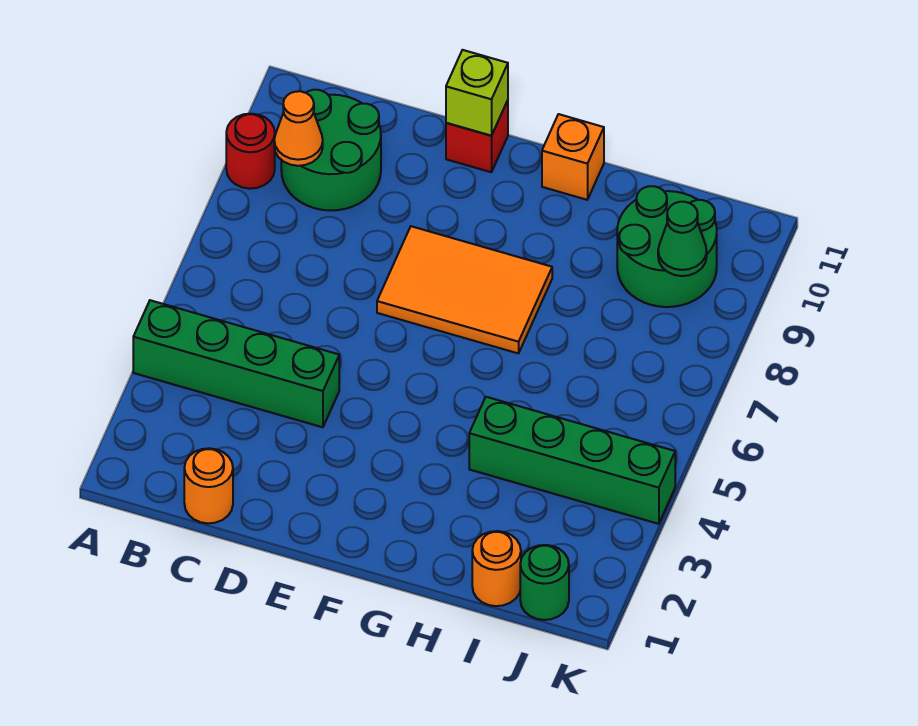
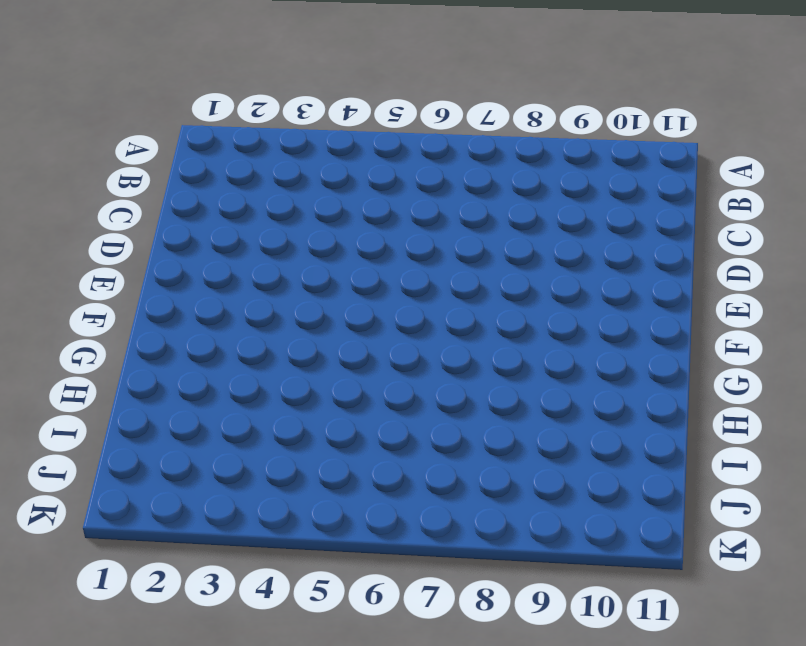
none -> green brick A4:D4 level 1
none -> red round brick A9 level 1
none -> green round brick B9:C10 level 1

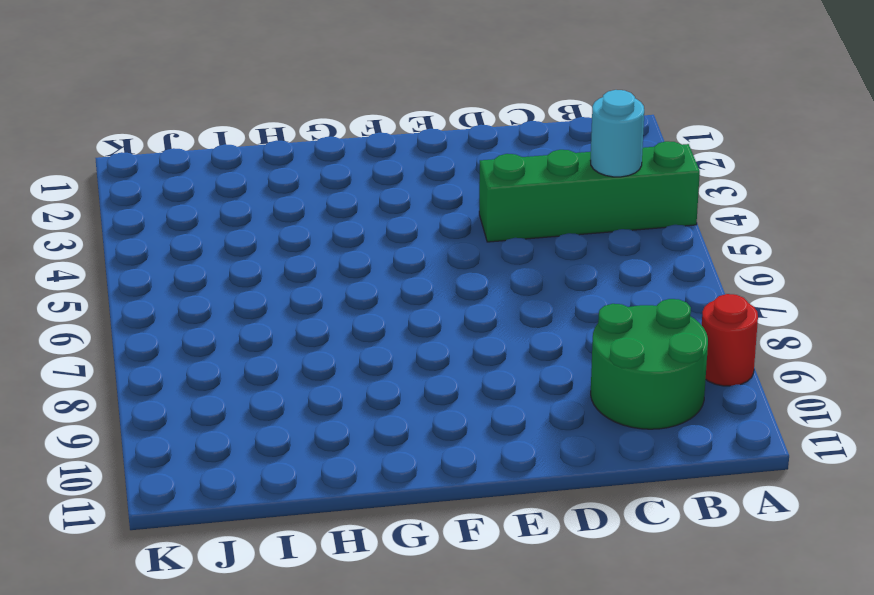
cyan round brick B4 level 2 -> none
none -> orange round brick C1 level 1
none -> orange tile E7:G8 level 1
none -> red brick E11 level 1

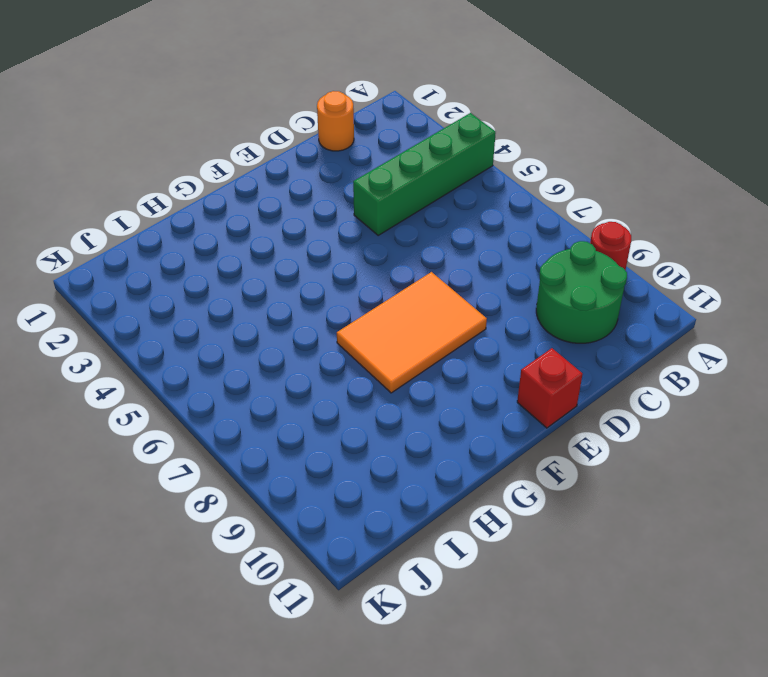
none -> orange brick G11 level 1
none -> green brick H4:K4 level 1
none -> orange round brick I1 level 1

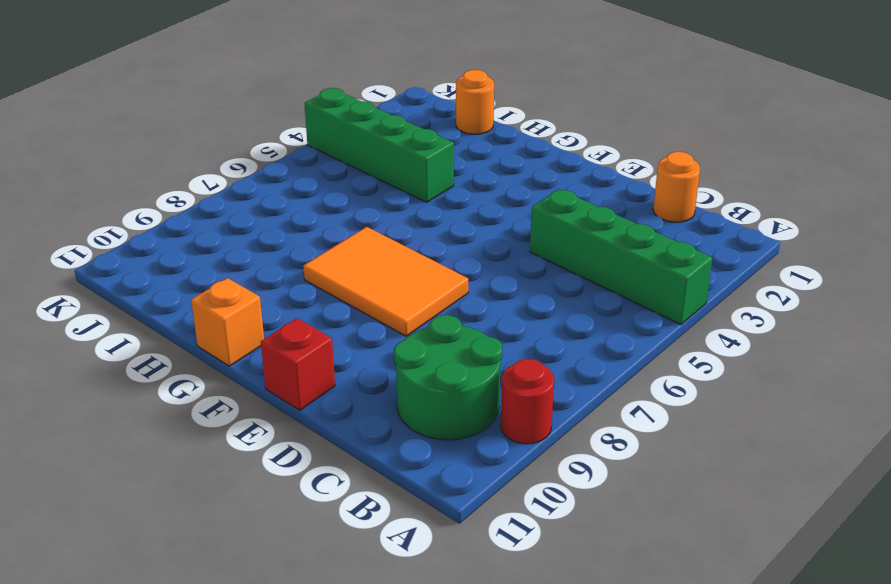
none -> green round brick I9:J10 level 1
none -> green round brick J1 level 1
none -> orange cone B9 level 2

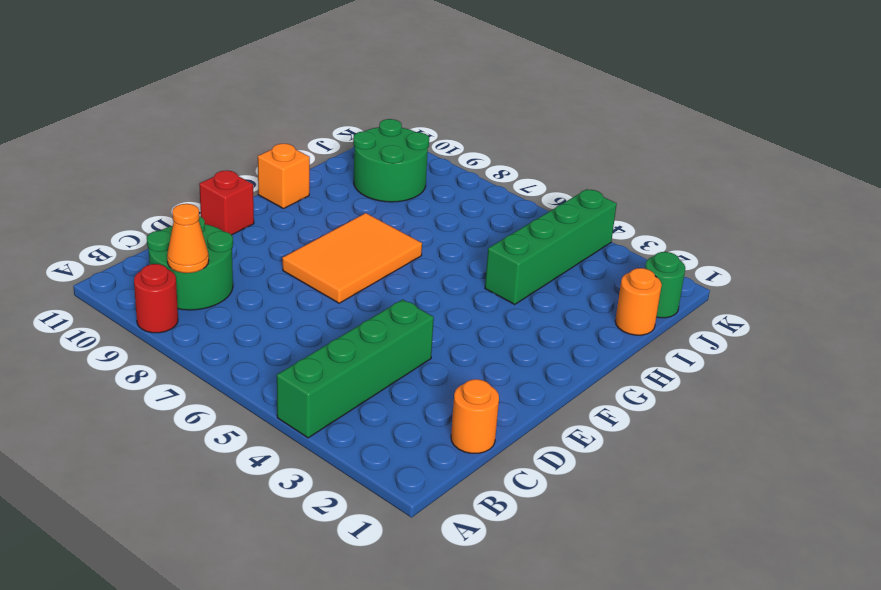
none -> lime brick E11 level 2
none -> green cone J9 level 2

